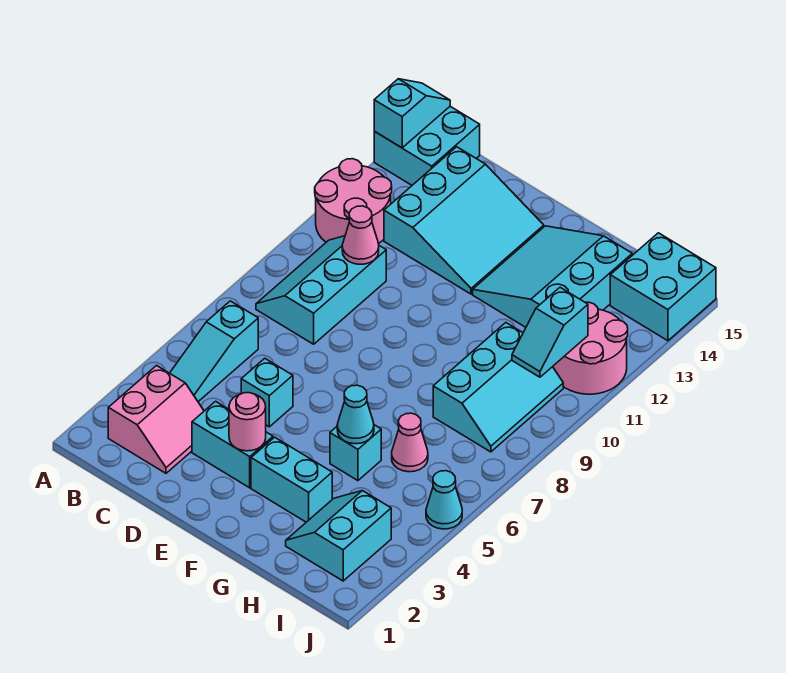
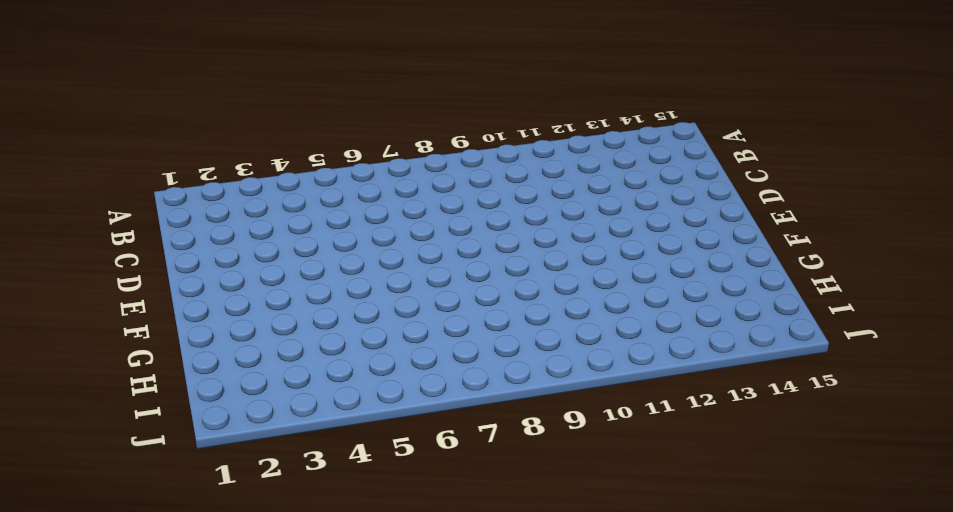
none -> pink round brick A11:B12 level 1
none -> cyan brick A14:B15 level 1
none -> pink slope B2:C3 level 1 top B

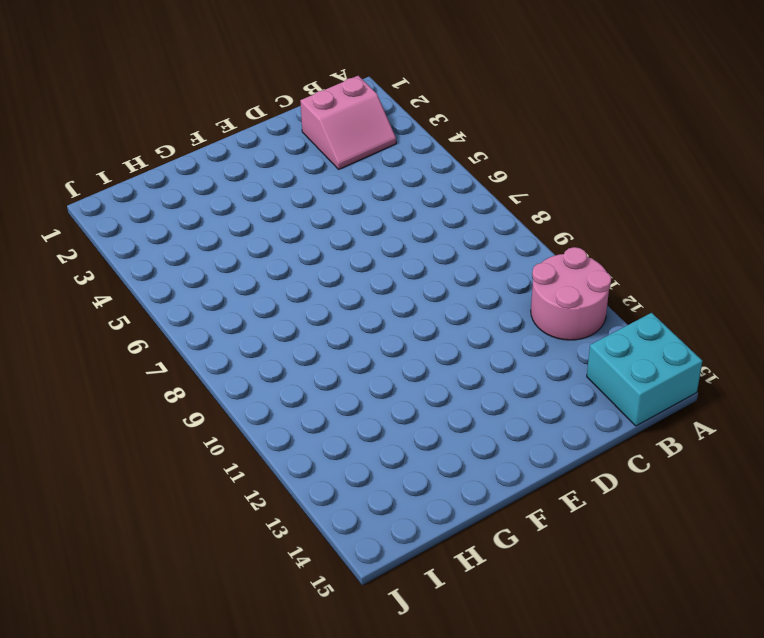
pink slope B2:C3 level 1 top 2 -> pink slope B2:C3 level 1 top B
none -> cyan slope B4:B6 level 1 top 6
none -> cyan slope B8:C10 level 1 top C
none -> cyan slope C12:E14 level 1 top C

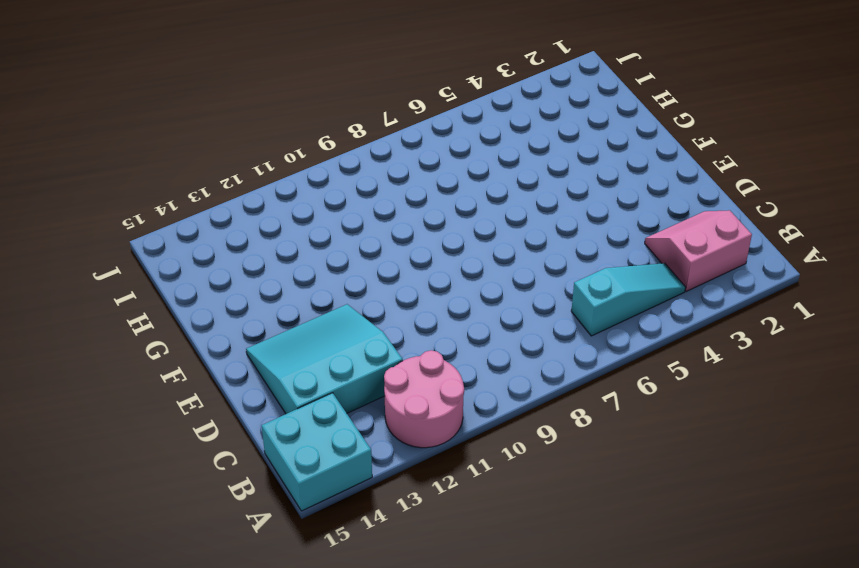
none -> cyan slope B8:C10 level 1 top C
none -> cyan brick D3:E3 level 1
none -> cyan brick D5 level 1

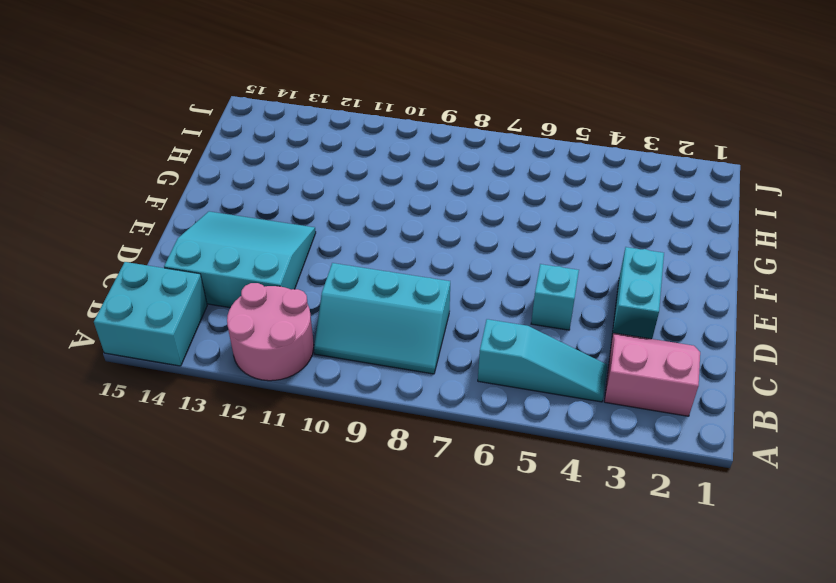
none -> cyan brick F3:G3 level 1
none -> cyan slope F12:H14 level 1 top H
none -> cyan brick G5 level 1

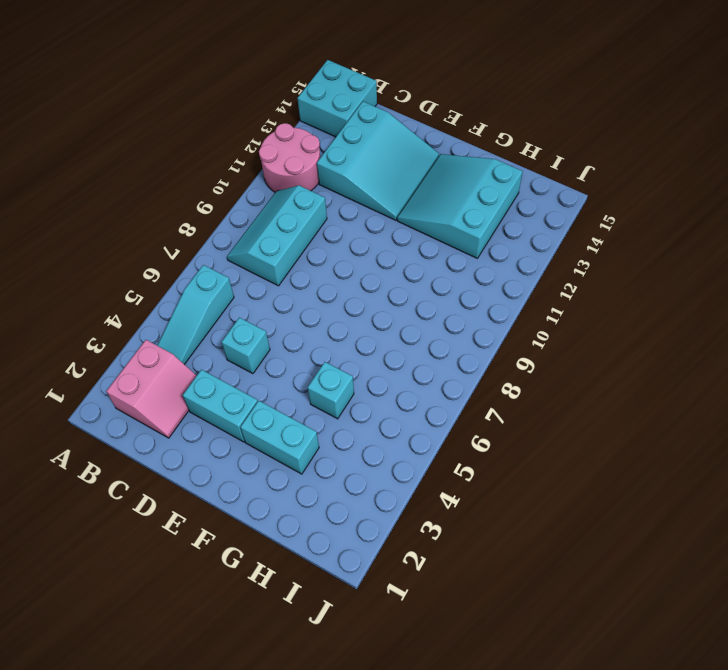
none -> cyan slope H2:I3 level 1 top I
none -> pink cone H6 level 1
none -> cyan slope H8:I10 level 1 top H

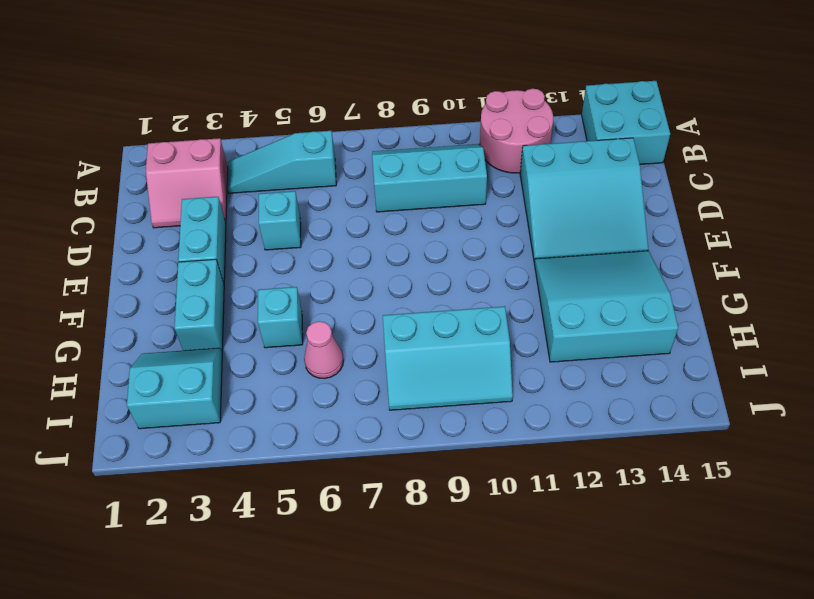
none -> pink round brick I11:J12 level 1
none -> cyan brick I14:J15 level 1
none -> cyan cone J5 level 1

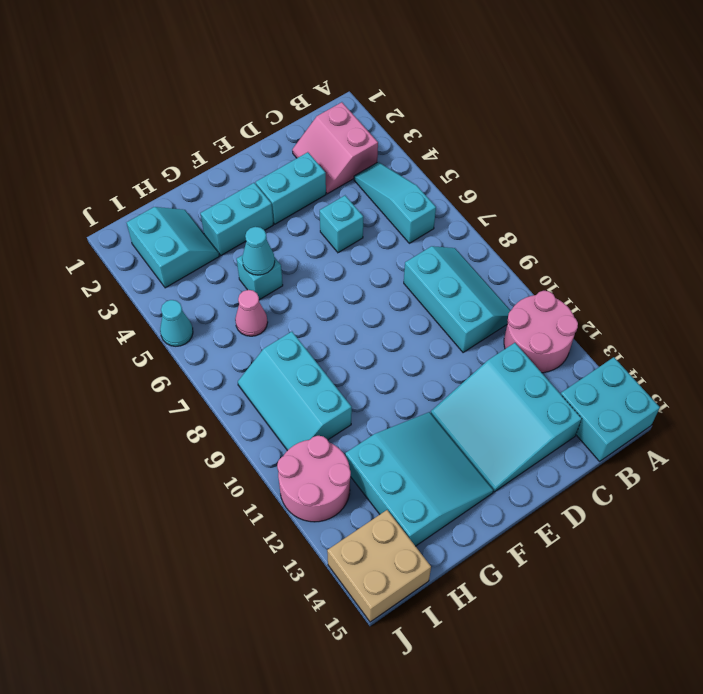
tan brick I14:J15 level 1 -> cyan brick I14:J15 level 1
none -> cyan slope A14:A15 level 2 top 14
none -> pink cone C10 level 2
none -> pink round brick E3 level 2

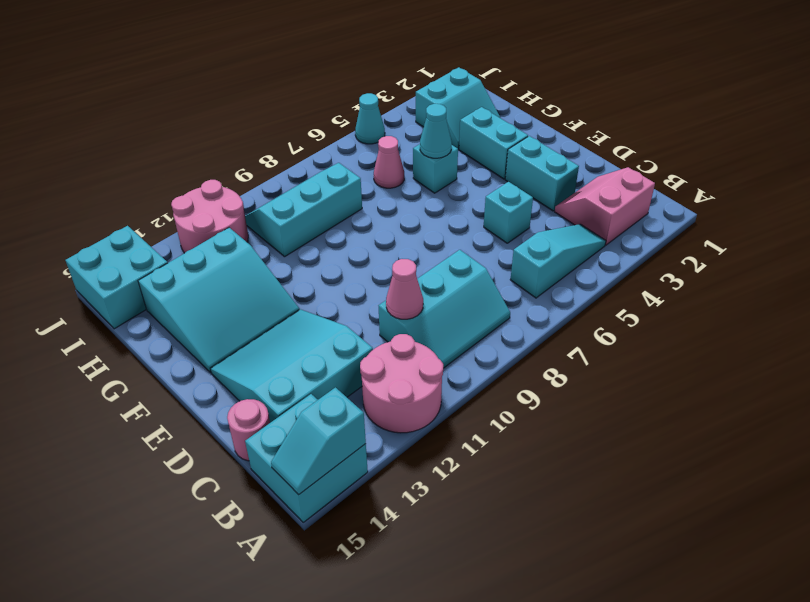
pink round brick C15 level 1 -> pink round brick E3 level 2
none -> cyan slope I10:I11 level 2 top 11

